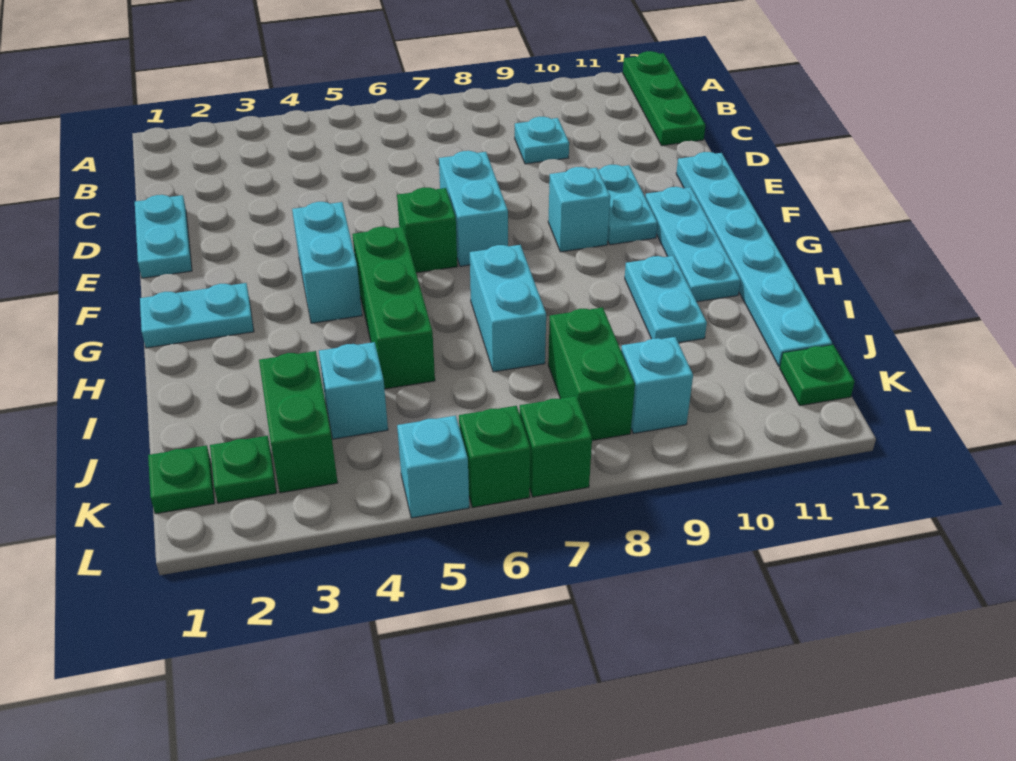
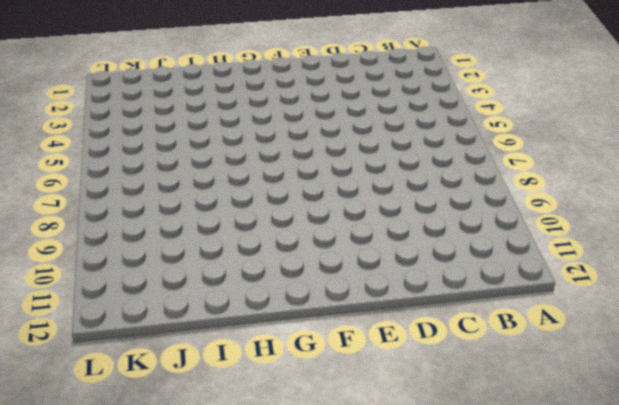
none -> green plate A12:C12 level 1
none -> cyan plate C9 level 1
none -> cyan plate D1:E1 level 1

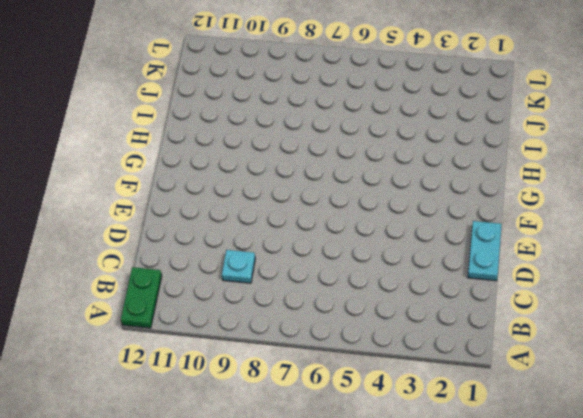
green plate A12:B12 level 1 -> green plate A12:C12 level 1
none -> cyan brick E7:F7 level 1
none -> cyan plate E10:F10 level 1
none -> cyan plate E12:J12 level 1

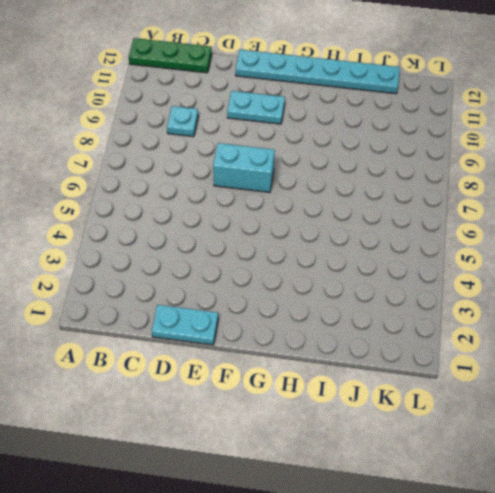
none -> cyan brick F4:G4 level 1
none -> green brick F6 level 1
none -> cyan brick F9 level 1

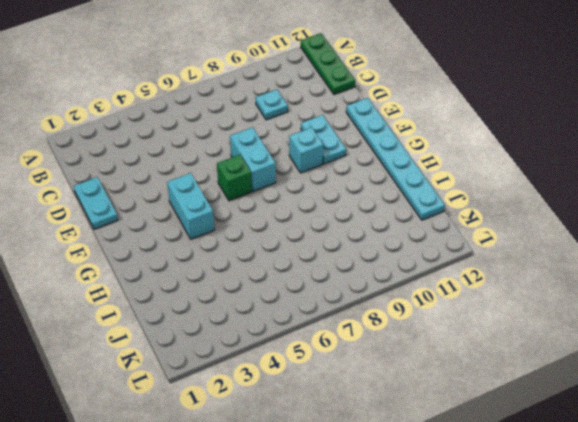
none -> cyan plate F11:H11 level 1
none -> cyan plate G1:G2 level 1
none -> green brick G5:I5 level 1

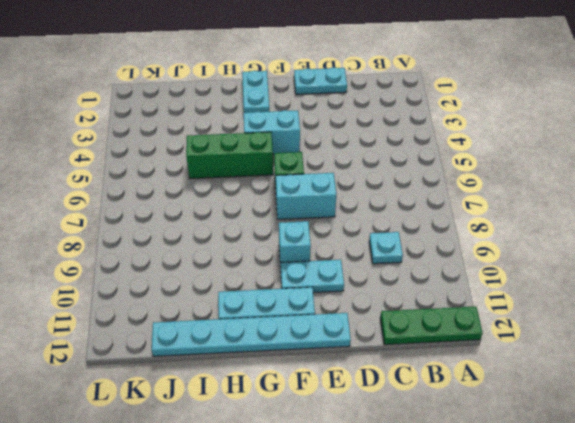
none -> cyan brick H7:I7 level 1
none -> cyan plate H10:I10 level 1
none -> green brick J3:K3 level 1

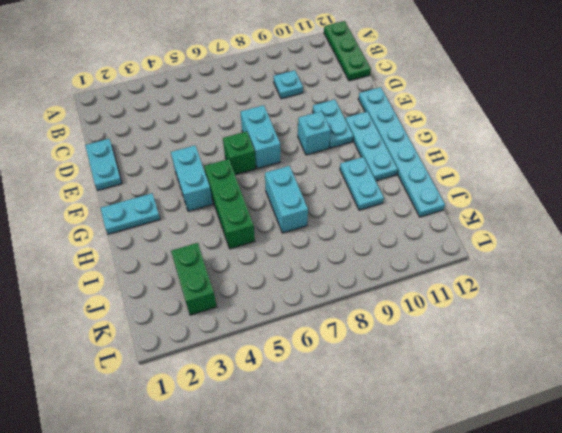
none -> cyan brick J4 level 1
none -> green brick J8:K8 level 1
none -> green plate K1 level 1

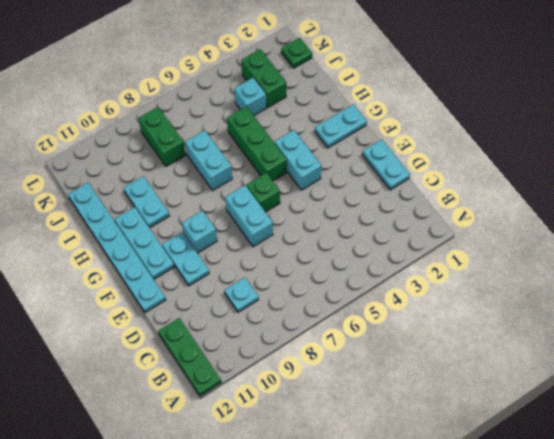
none -> green plate K2 level 1
none -> cyan brick K9 level 1
none -> green plate K12 level 1

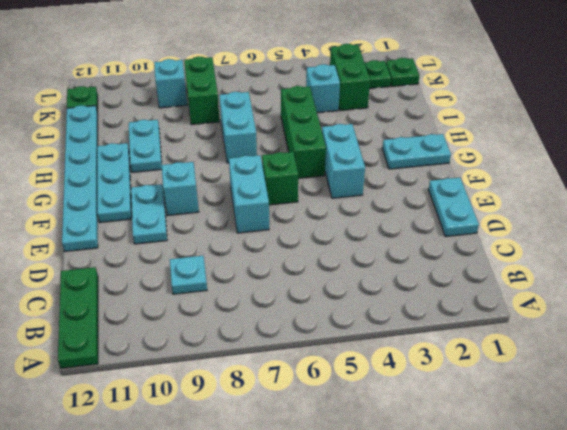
none -> cyan brick L5 level 1
none -> green brick L6 level 1
none -> green brick L7 level 1

